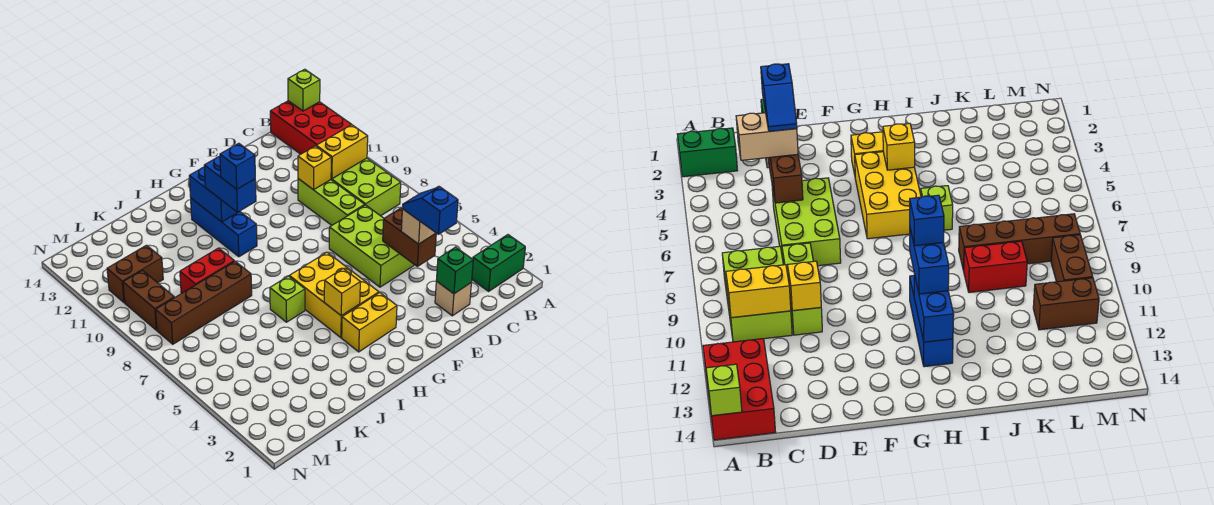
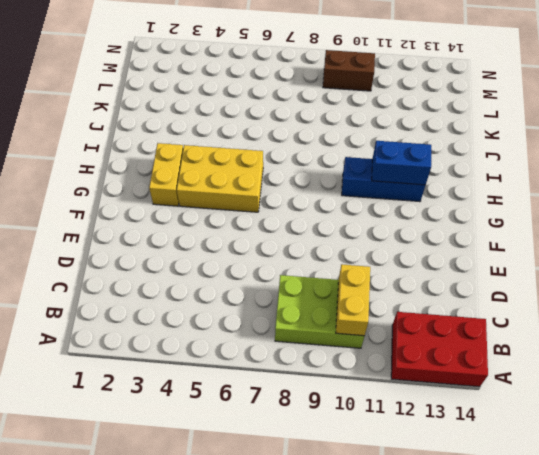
none -> green brick A2:B2 level 1
none -> tan brick D2 level 1
none -> lime brick D5:E7 level 1

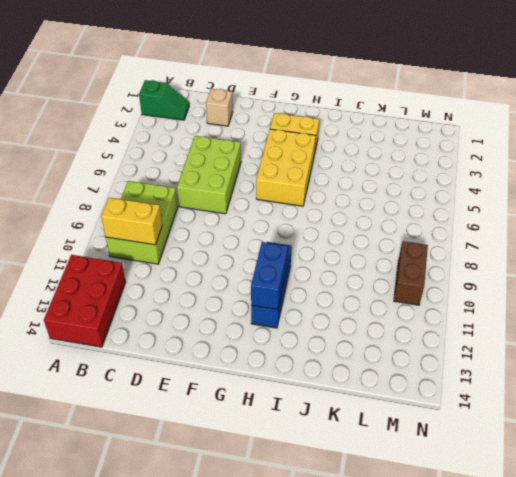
green slope A2:B2 level 1 top A -> green brick A2:B2 level 1
none -> lime brick D8:D10 level 1
none -> lime brick I6 level 1
none -> brown brick J8:M8 level 1

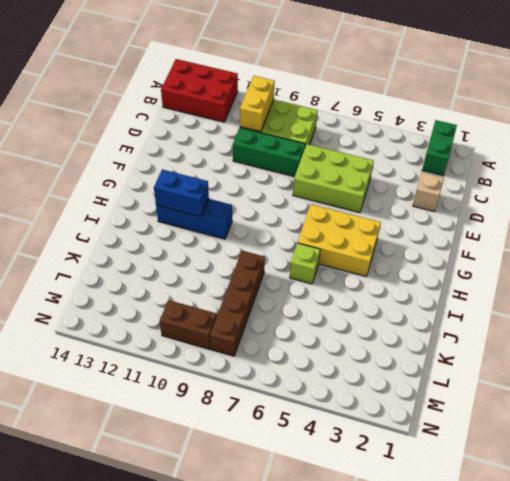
green brick D8:D10 level 1 -> lime brick D8:D10 level 1
none -> yellow brick G3:H3 level 1
none -> red brick J9:K9 level 1
none -> brown brick L11:M11 level 1

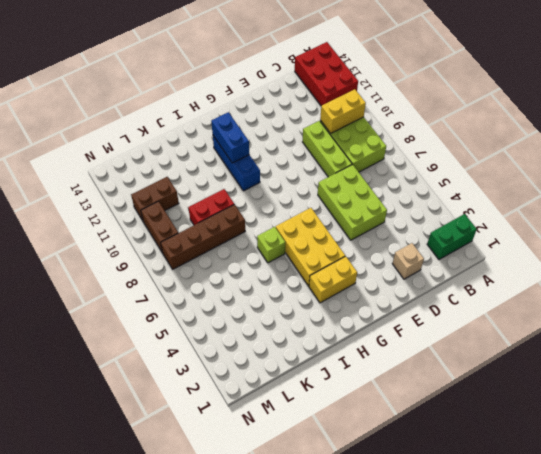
none -> lime brick A14 level 2
none -> green brick D2 level 2
none -> brown brick D4:D5 level 2

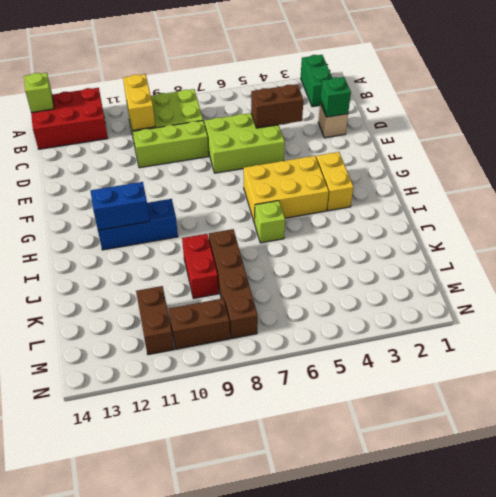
none -> yellow brick D10 level 2
none -> yellow brick H4 level 2
none -> tan brick C4:D4 level 3

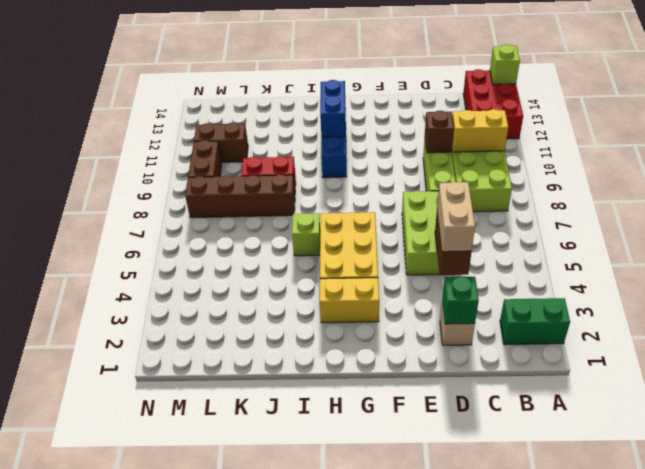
tan brick D4:D5 level 3 -> tan brick C4:D4 level 3
brown brick D10 level 2 -> yellow brick D10 level 2
none -> yellow brick H4 level 2
none -> blue brick H10:H11 level 3
none -> blue slope D3:D4 level 4 top 3

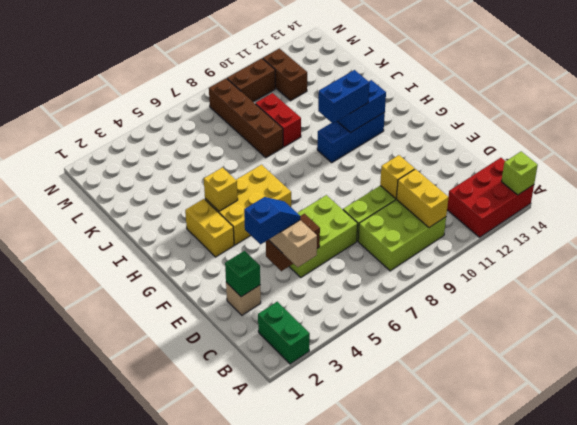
none -> lime brick I6 level 1
none -> blue brick H10 level 4

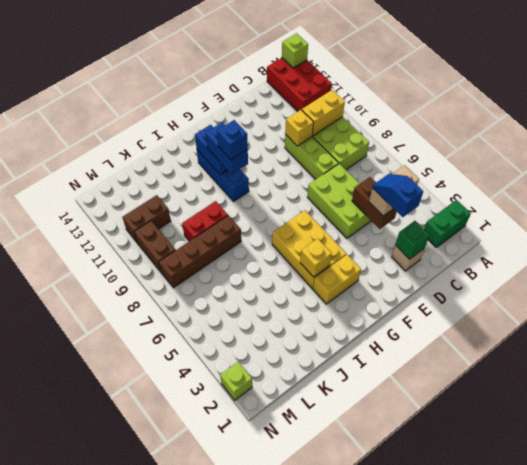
lime brick N2 level 1 -> lime brick I6 level 1

